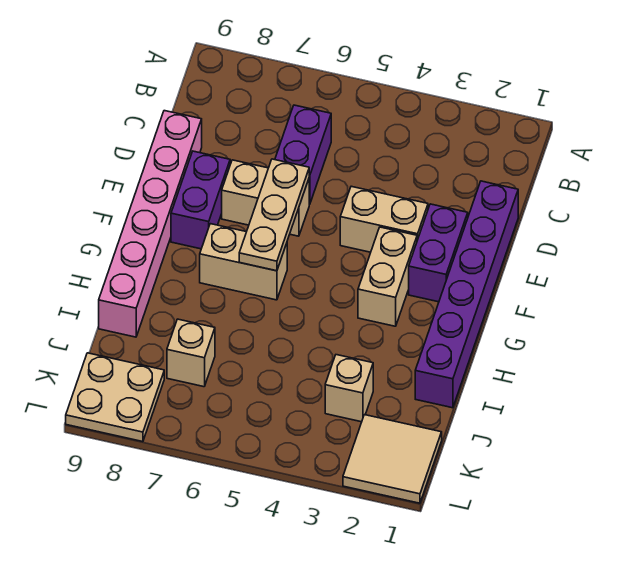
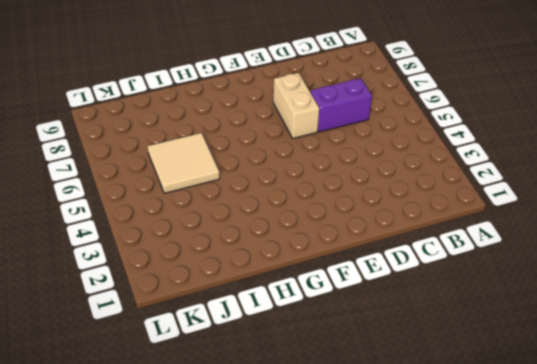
tan tile I5:J6 level 1 -> tan tile K1:L2 level 1
none -> purple brick D1:I1 level 1
none -> pink brick D9:I9 level 1
none -> purple brick E2:F2 level 1

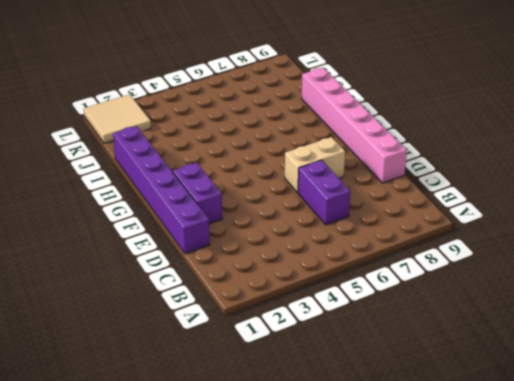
none -> tan brick E3:E4 level 1
none -> purple brick E8:F8 level 1
none -> tan brick F3:G3 level 1

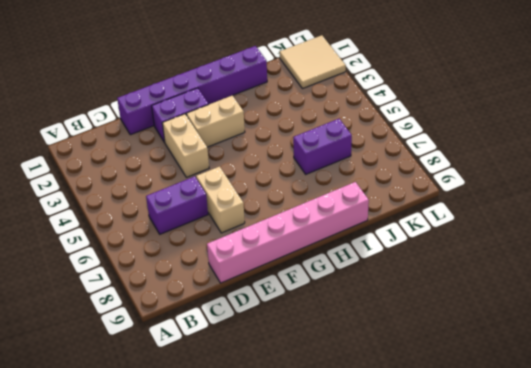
purple brick I6:J6 level 1 -> purple brick E8:F8 level 1
none -> tan brick G6:G7 level 1
none -> tan brick J3 level 1
none -> tan brick J7 level 1

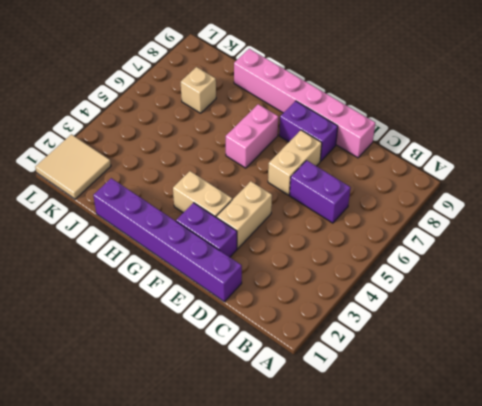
pink brick G6:G7 level 1 -> tan brick G6:G7 level 1
none -> tan brick J3 level 1
none -> tan plate K8:L9 level 1
none -> tan plate E6:G6 level 2

